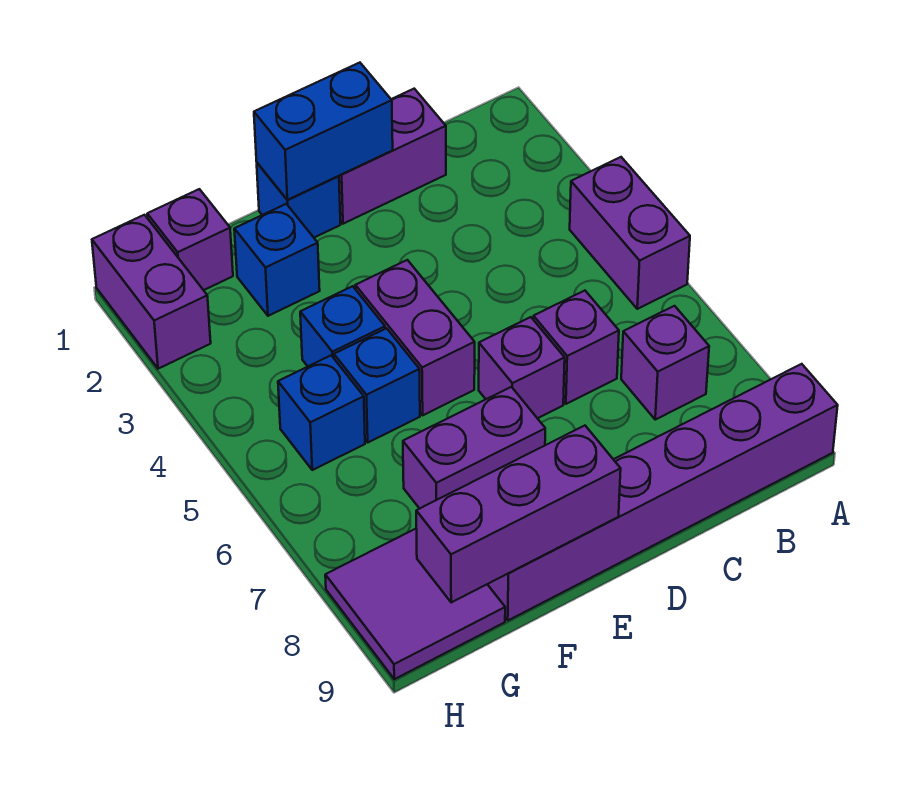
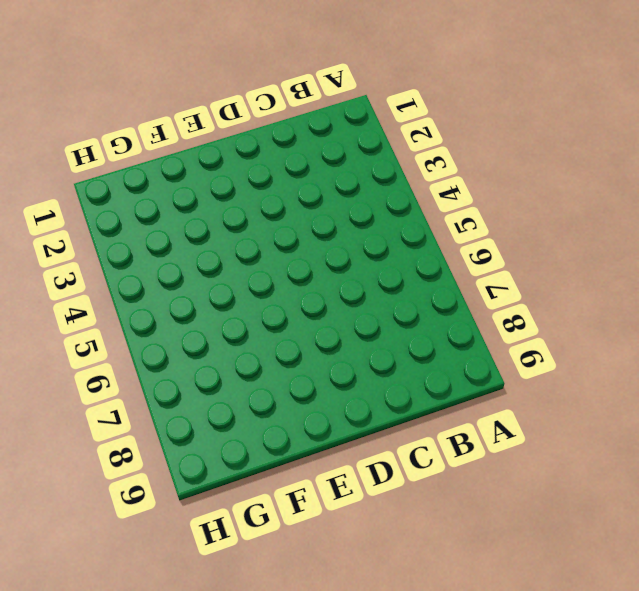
none -> purple brick A4:A5 level 1
none -> purple brick A9:F9 level 1
none -> purple brick B7 level 1

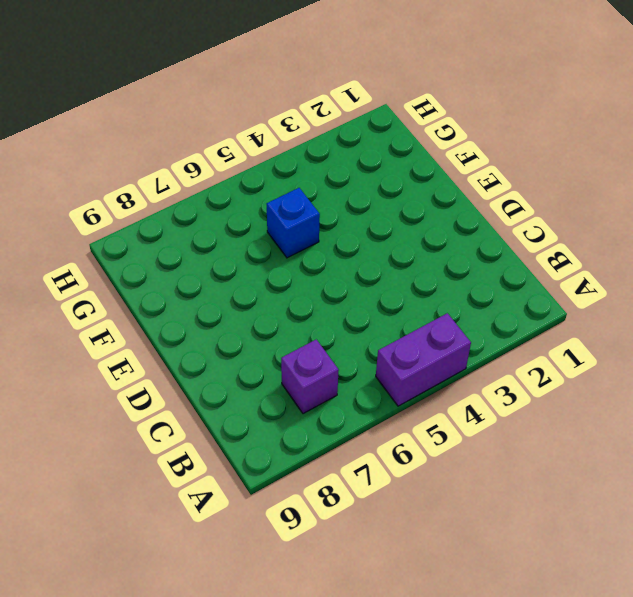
none -> purple brick A9:F9 level 1
none -> purple brick C1:D1 level 1
none -> purple brick C6 level 1

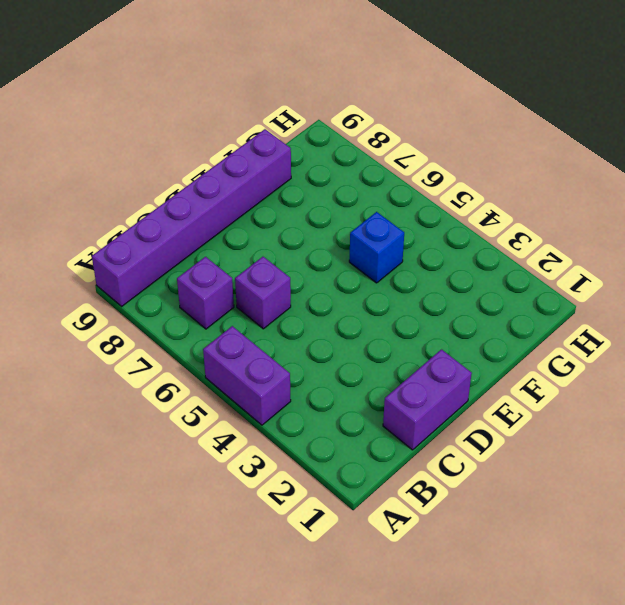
none -> purple brick D6 level 1
none -> blue brick E1 level 1
none -> purple brick E4:E5 level 1

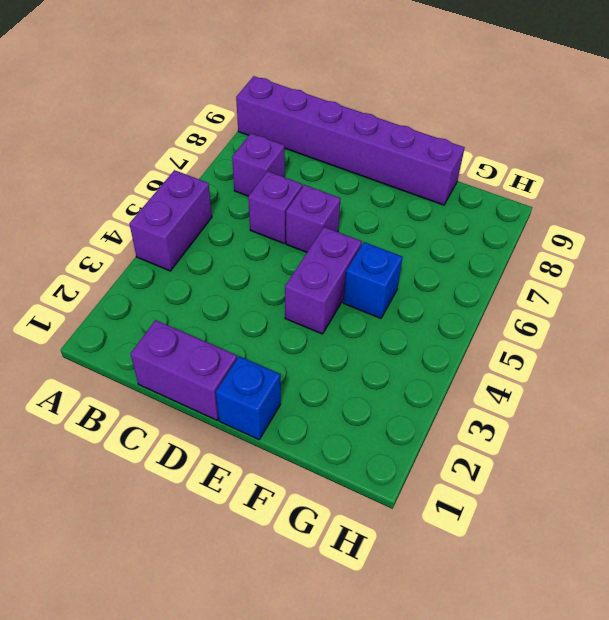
none -> purple brick E7:F7 level 1
none -> blue brick F2 level 1
none -> blue brick F4 level 1

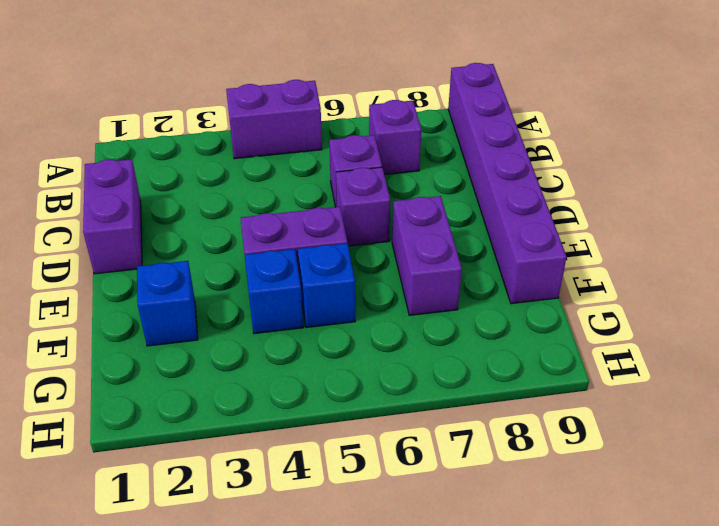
none -> blue brick E1 level 1
none -> purple brick G1 level 1
none -> blue brick G5 level 1

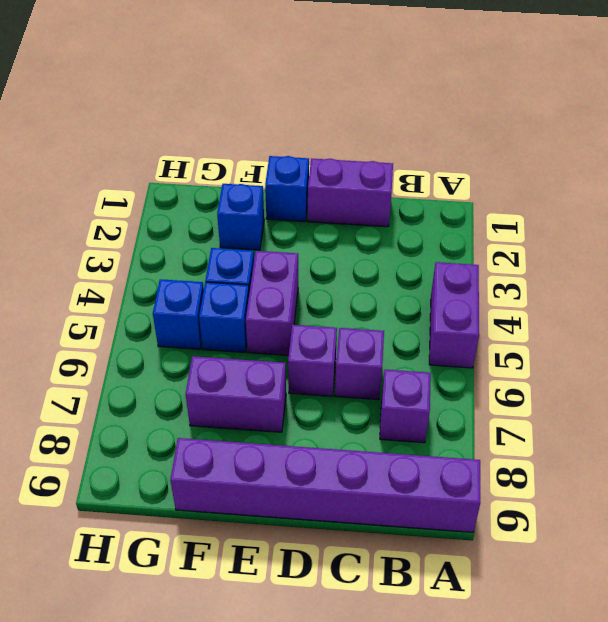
none -> purple brick G1 level 1
none -> purple tile G8:H9 level 1
none -> purple brick H1:H2 level 1

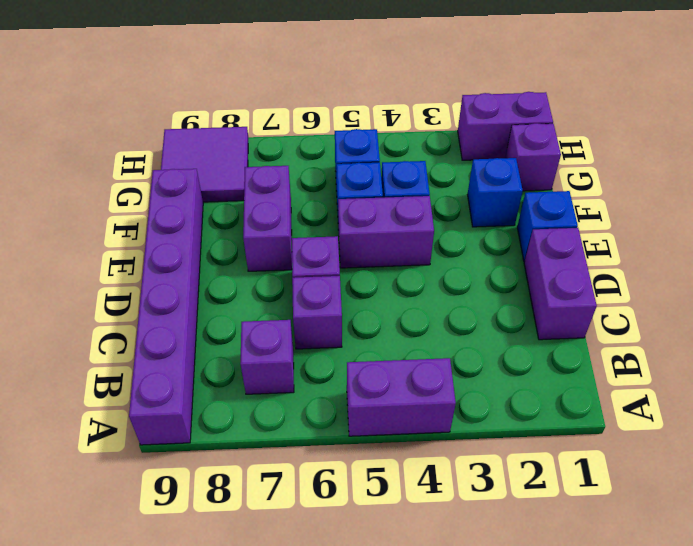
none -> blue brick D1:E1 level 2
none -> purple brick E9:G9 level 2

